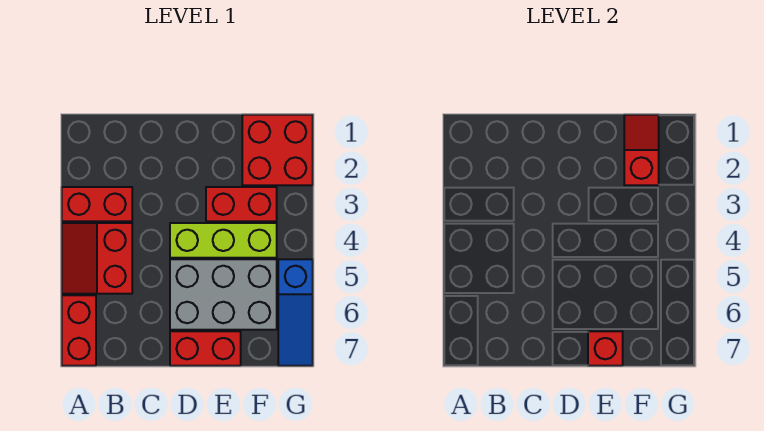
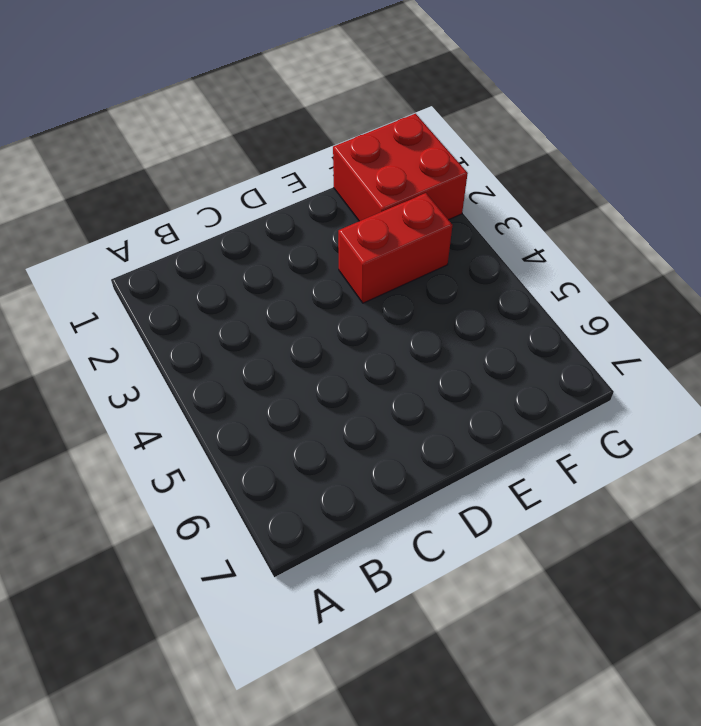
none -> red brick A3:B3 level 1
none -> red slope A4:B5 level 1 top B

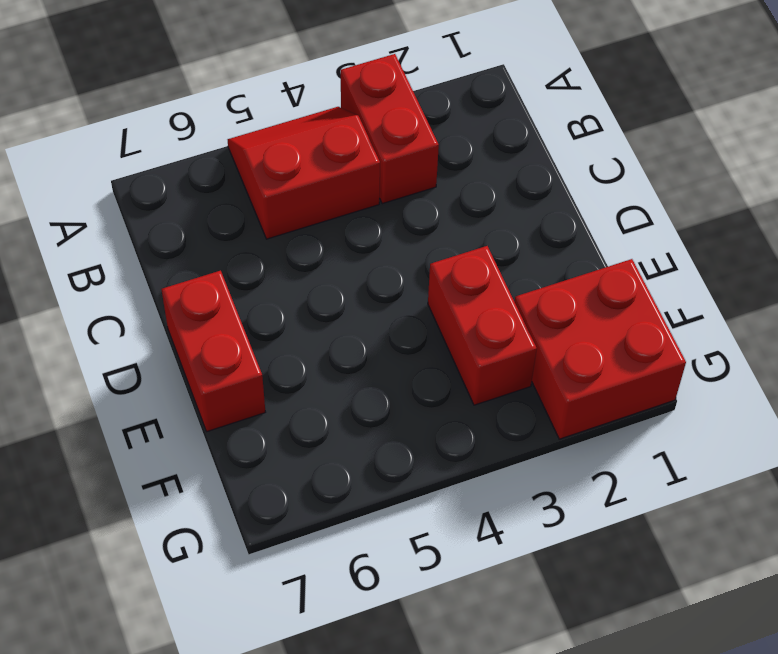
none -> red brick A6:A7 level 1
none -> lime brick D4:F4 level 1

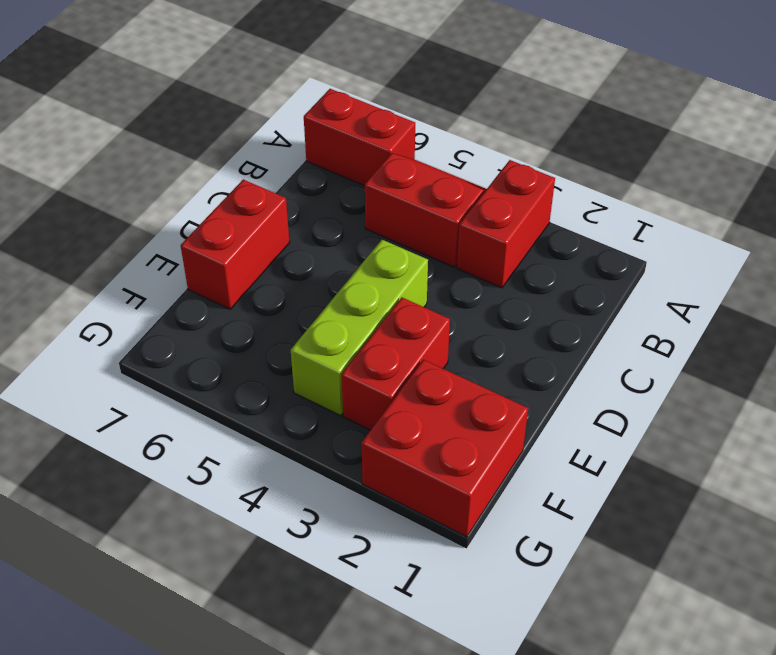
none -> grey brick D5:F6 level 1
none -> blue slope G5:G7 level 1 top 5

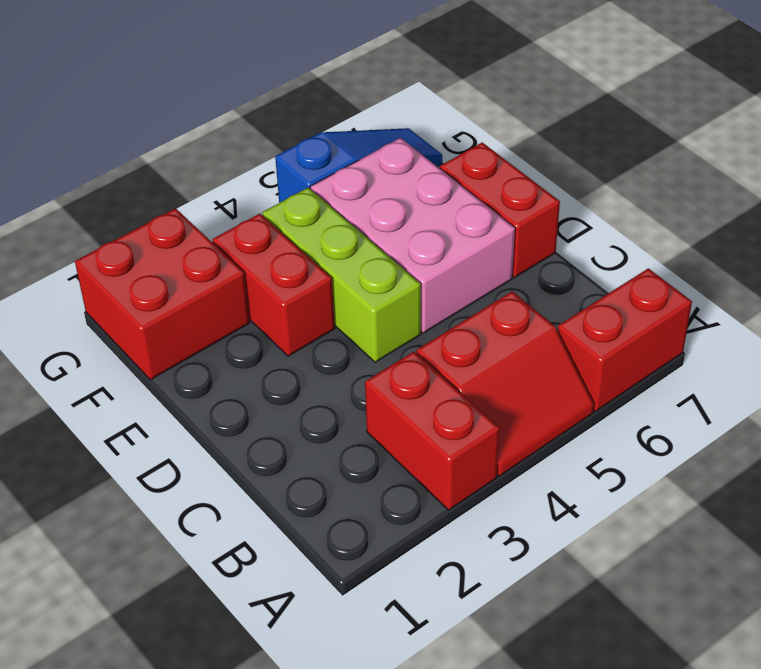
pink brick D5:F6 level 1 -> grey brick D5:F6 level 1
none -> red brick E7 level 2
none -> red slope F1:F2 level 2 top 2

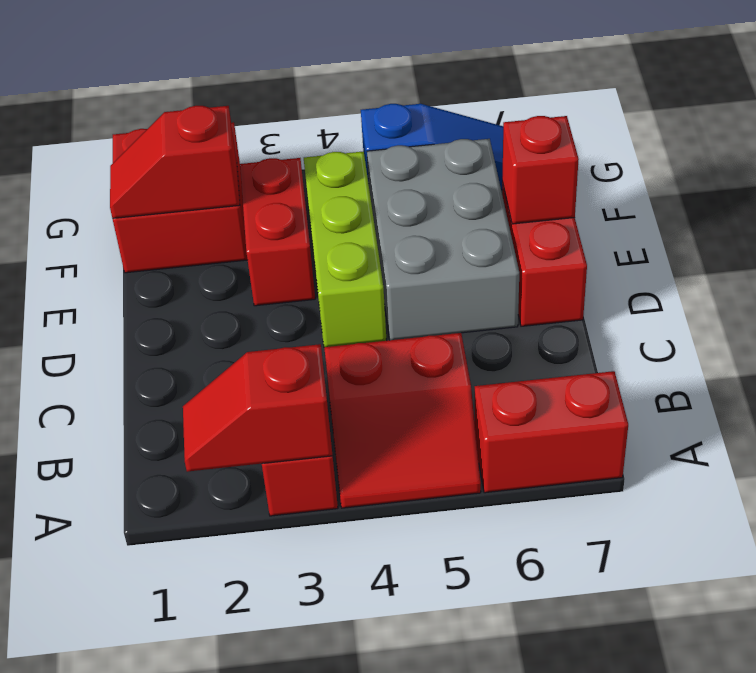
red slope A2:A3 level 2 top 3 -> none

